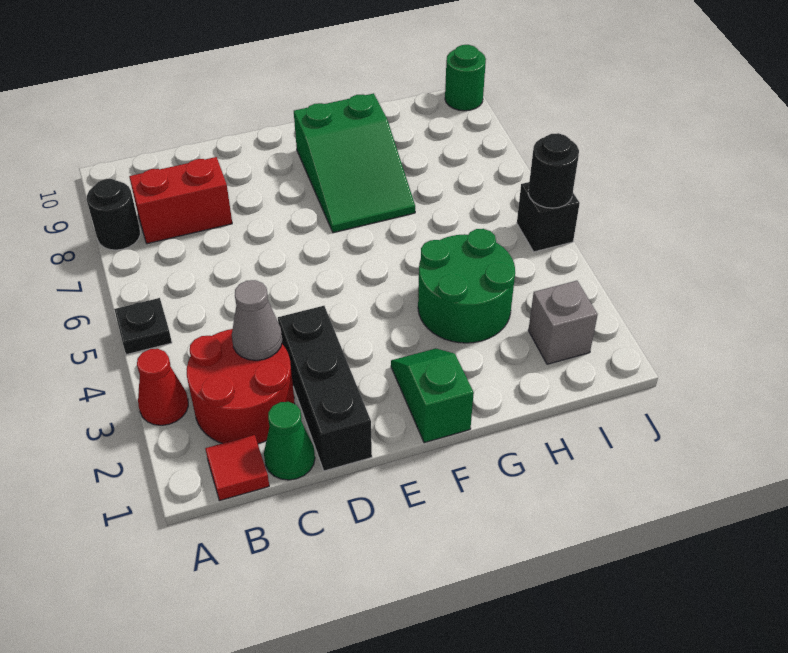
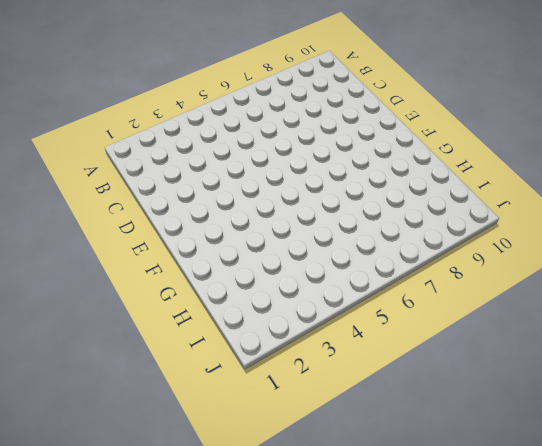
none -> red cone A3 level 1
none -> black plate A5 level 1
none -> black round brick A8 level 1

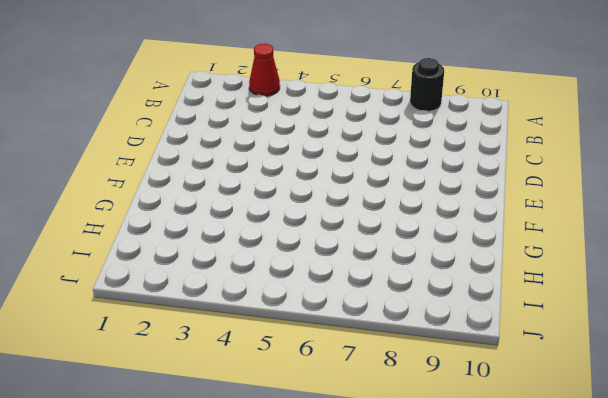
none -> black plate A5 level 1
none -> red tile B1 level 1
none -> red round brick B2:C3 level 1

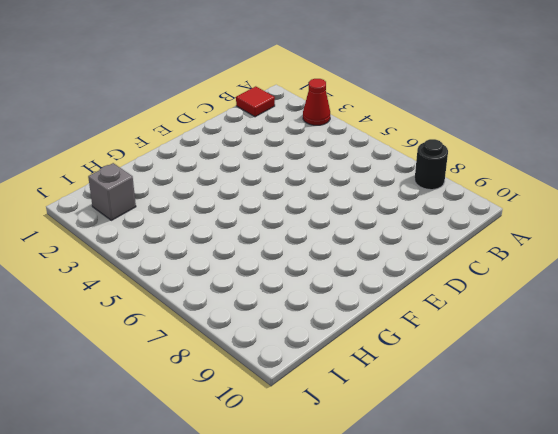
none -> black plate A5 level 1
none -> red round brick B2:C3 level 1
none -> red brick B8:C8 level 1

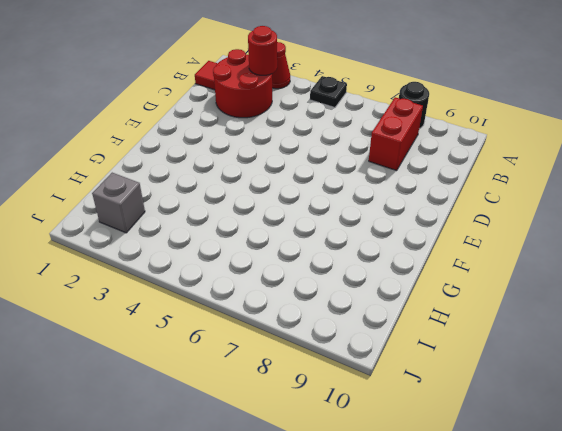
red round brick B3 level 2 -> none
none -> green cone C1 level 1
none -> black brick D1:D3 level 1
none -> green slope F1:F2 level 1 top 1

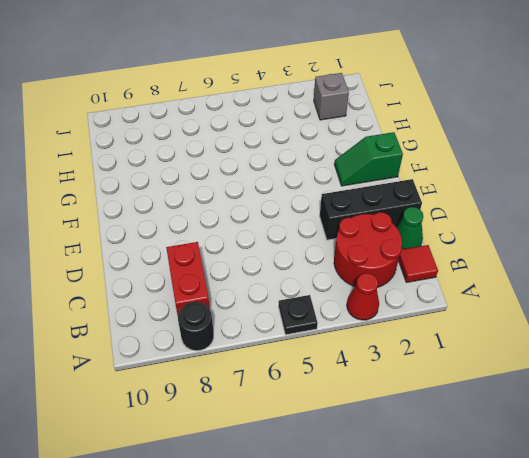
none -> green slope F7:G9 level 1 top 9
none -> green round brick G3:H4 level 1
none -> black brick J5 level 1

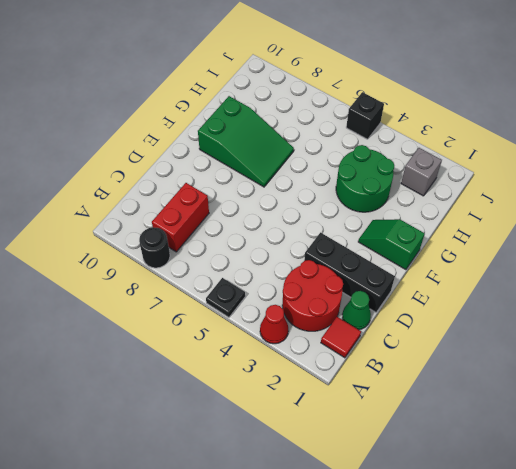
none -> green round brick J10 level 1
none -> grey cone C3 level 2
none -> black round brick J5 level 2

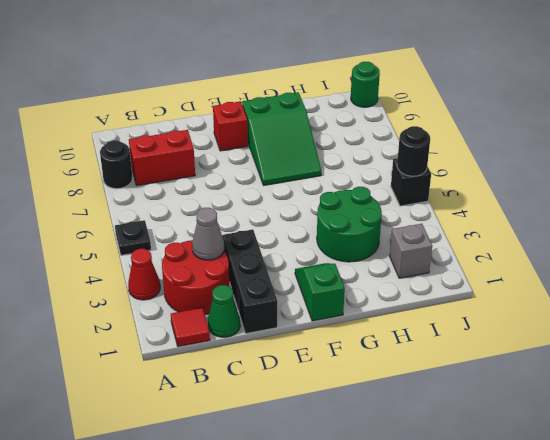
red brick E9 level 1 -> none

